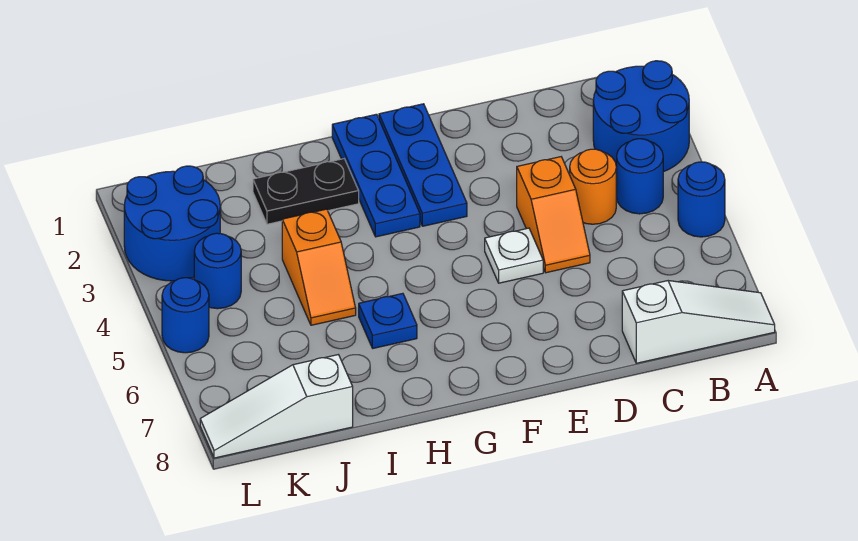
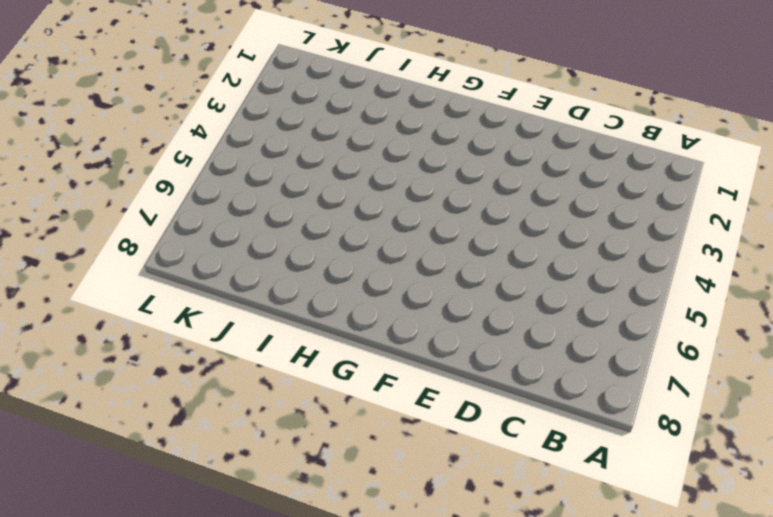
none -> blue round brick A2:B3 level 1
none -> blue round brick A5 level 1
none -> white slope A8:C8 level 1 top C

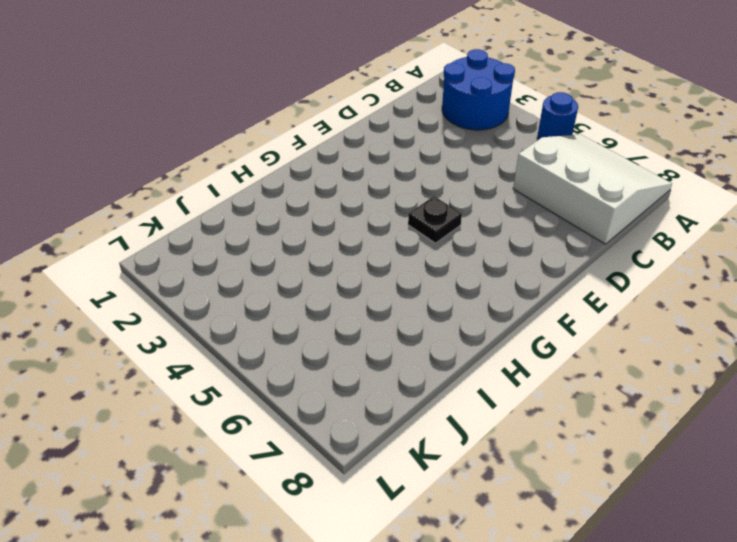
white slope A6:C8 level 1 top C -> white slope A8:C8 level 1 top C
black plate F5 level 1 -> none
none -> blue round brick B4 level 1
none -> orange round brick C4 level 1
none -> orange slope D4:D5 level 1 top 4

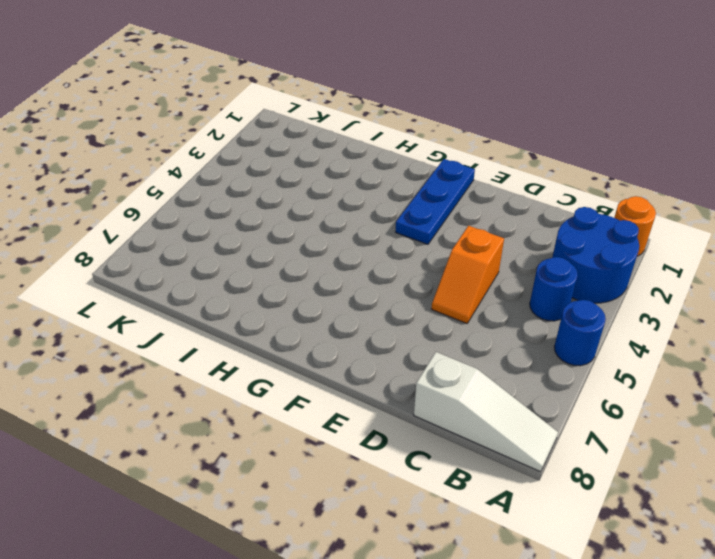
orange round brick A1 level 1 -> orange round brick C4 level 1
none -> white plate E5 level 1
none -> blue plate G1:G3 level 1
none -> black plate H2:I2 level 1

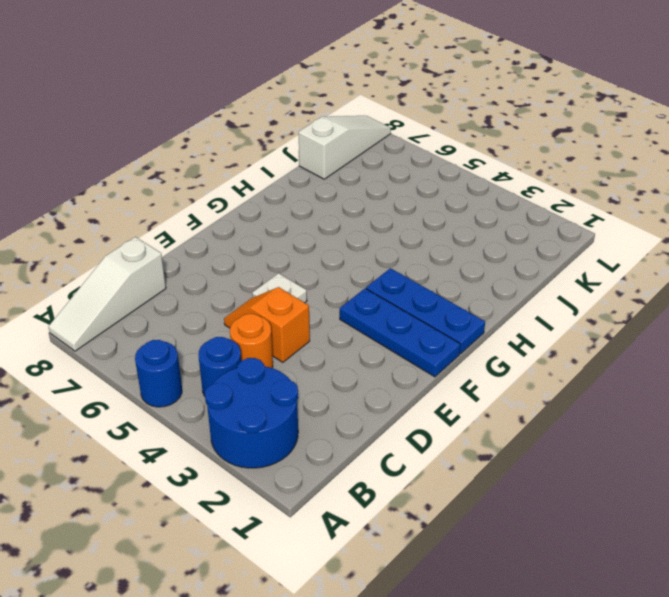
none -> black plate H2:I2 level 1
none -> blue plate H6 level 1
none -> orange slope I4:I5 level 1 top 4

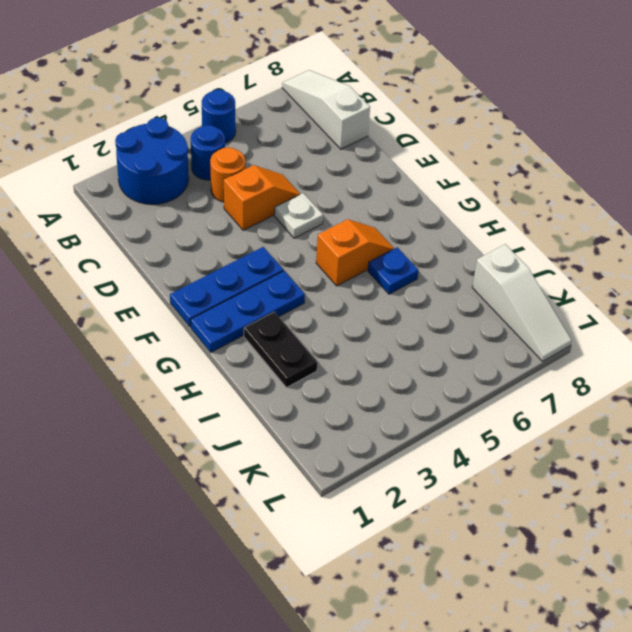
orange slope G5:G6 level 1 top 5 -> orange slope I4:I5 level 1 top 4
none -> blue round brick K2:L3 level 1
none -> blue round brick K4 level 1
none -> blue round brick L5 level 1

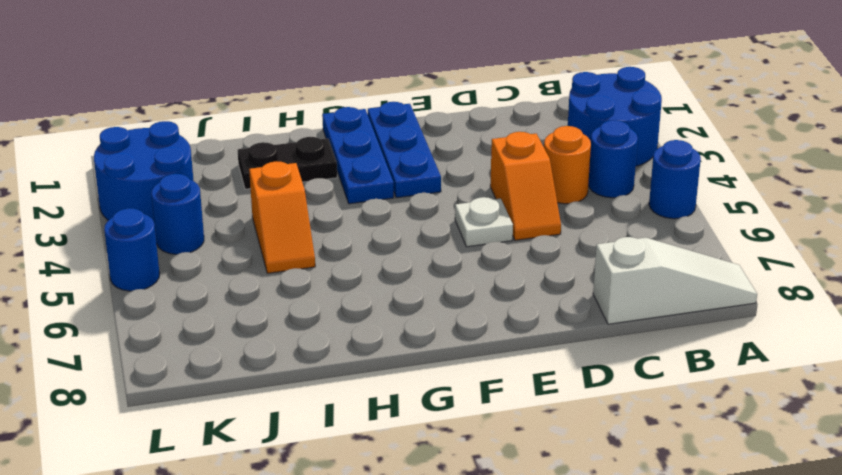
none -> blue plate H6 level 1
none -> white slope J8:L8 level 1 top J

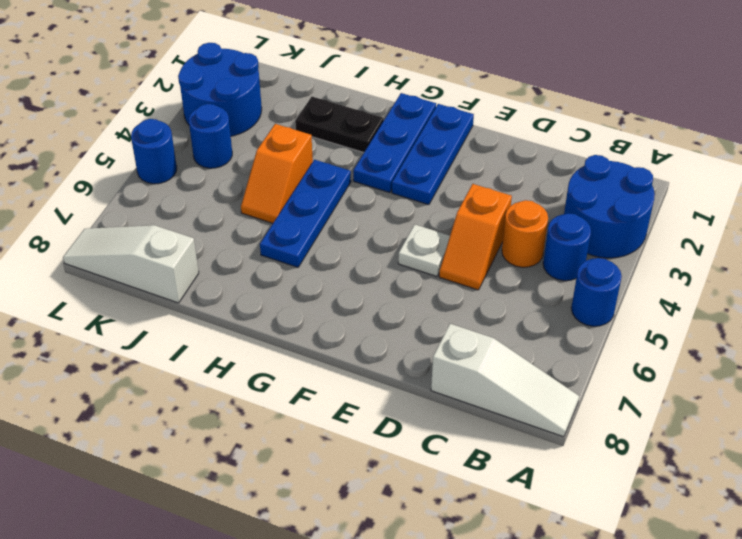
blue plate H4:H6 level 1 -> blue plate H6 level 1

